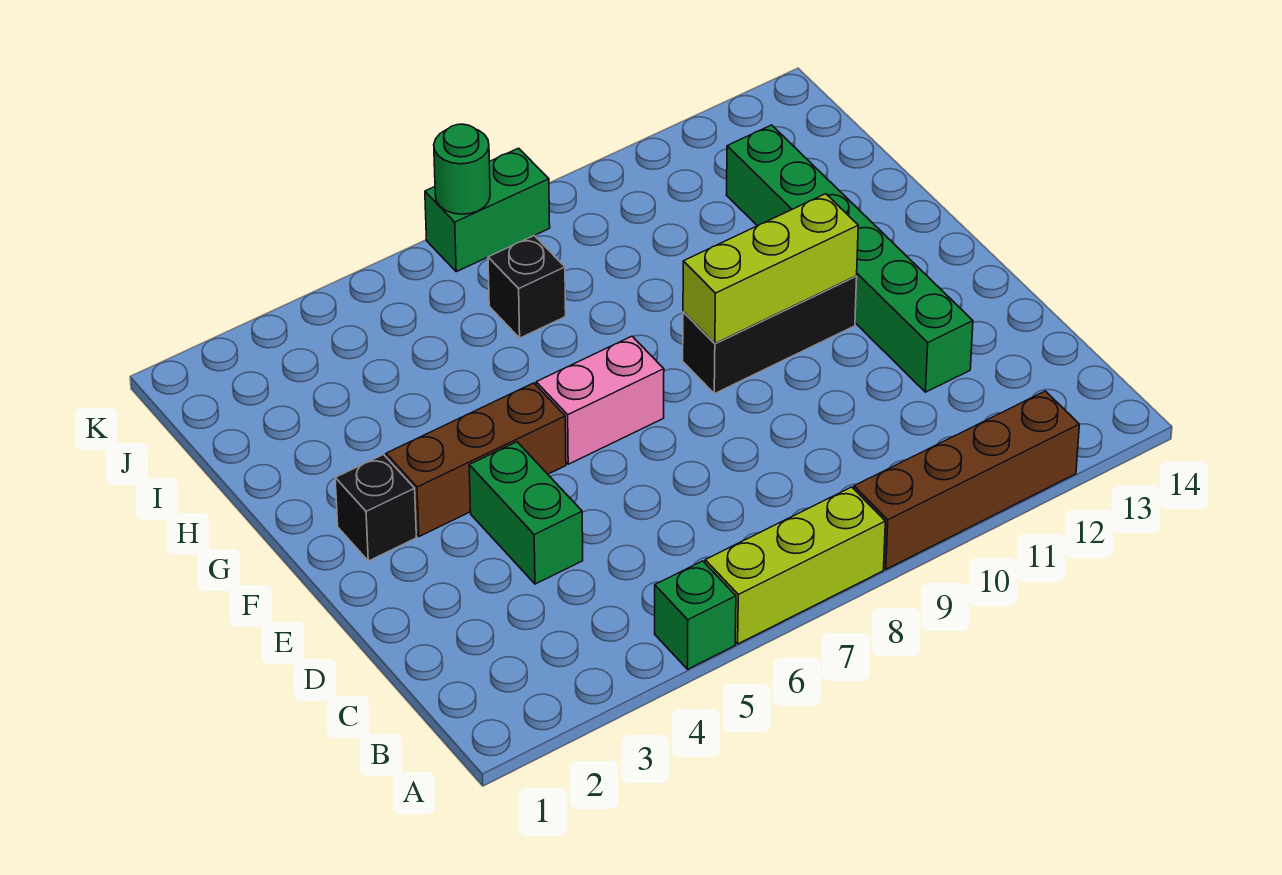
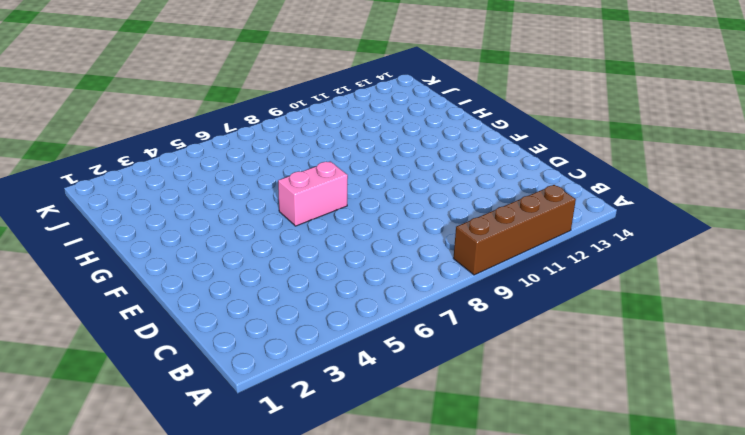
none -> green brick A5 level 1
none -> lime brick A6:A8 level 1
none -> green brick D4:E4 level 1

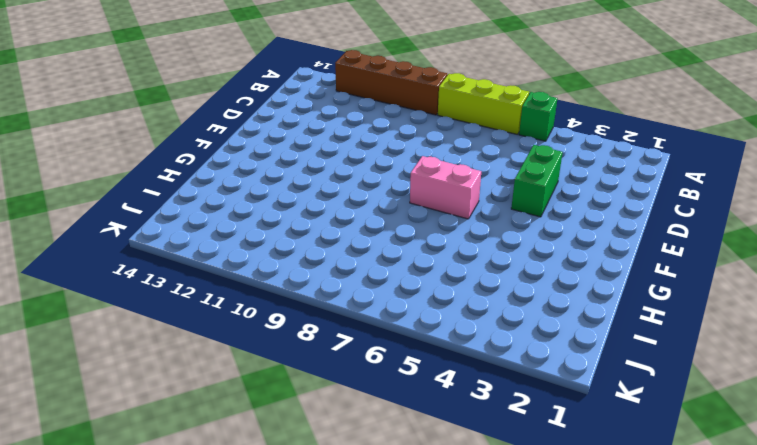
none -> green brick D12:I12 level 1
none -> black brick F2 level 1
none -> brown brick F3:F5 level 1

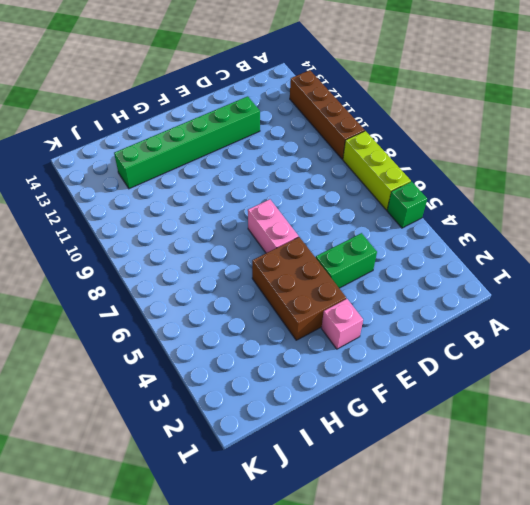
pink brick F2 level 1 -> black brick F2 level 1
brown brick F3:G5 level 1 -> brown brick F3:F5 level 1
none -> black brick F9:F11 level 1
none -> black brick I7 level 1
none -> green brick K7:K8 level 1

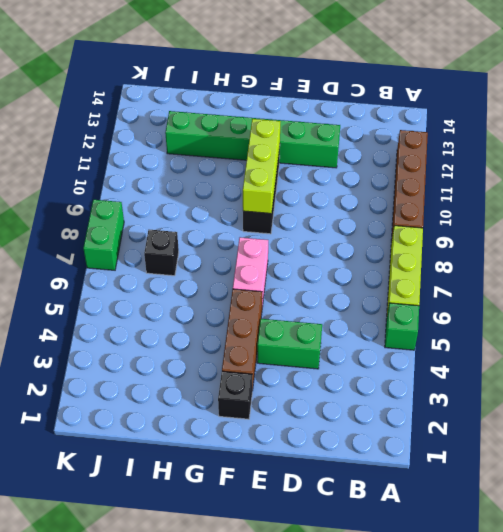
none -> green round brick K7 level 2

